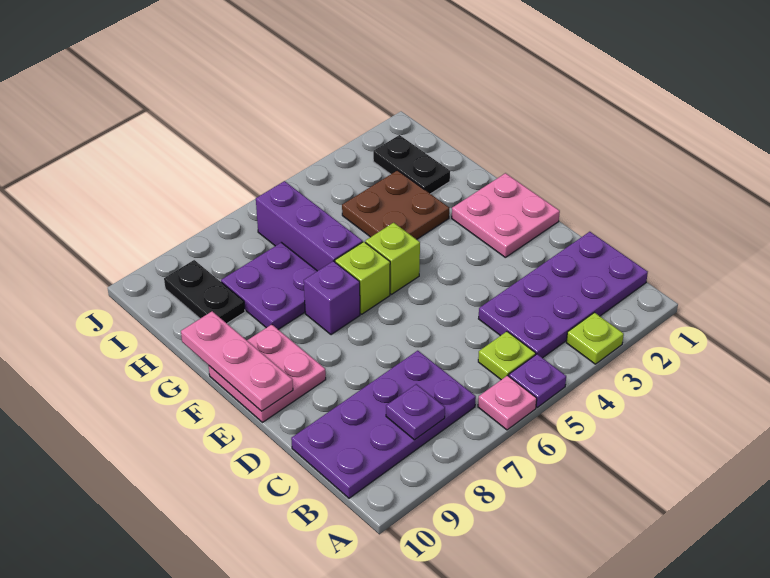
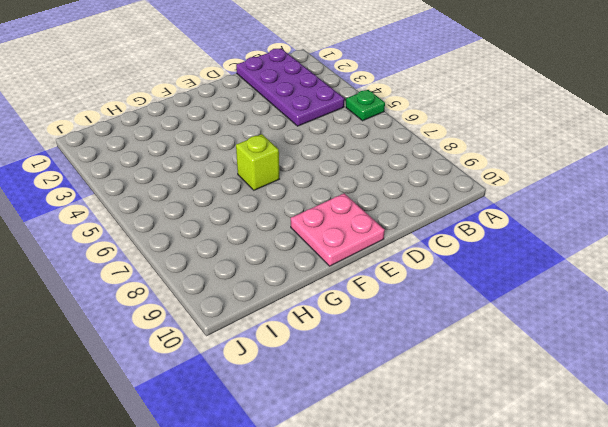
green plate A5 level 1 -> purple plate A5 level 1
none -> lime plate A3 level 1
none -> pink plate A6 level 1
none -> lime plate B5 level 1

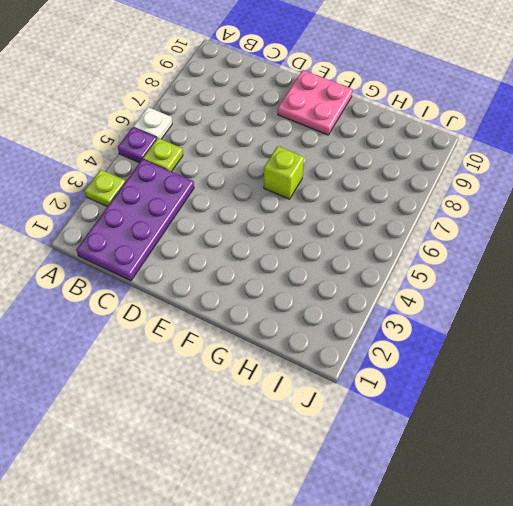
white plate A6 level 1 -> pink plate A6 level 1
none -> purple plate B7:C10 level 1
none -> pink plate E1:F2 level 1
none -> lime brick F5 level 1

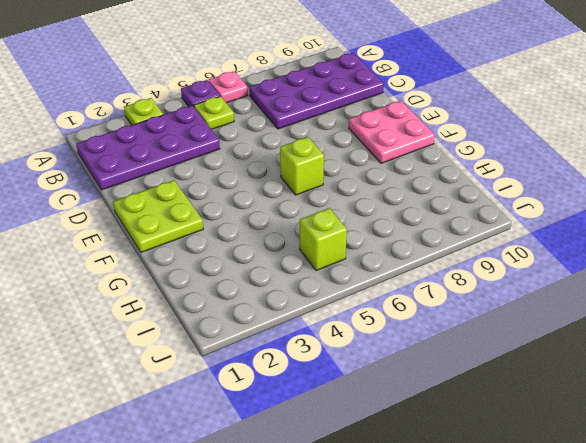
lime plate E1:F2 level 1 -> pink plate E1:F2 level 1
lime brick I5 level 1 -> lime brick F5 level 1
none -> purple brick F7 level 1
none -> brown plate G3:H4 level 1
none -> purple brick G6:I6 level 1

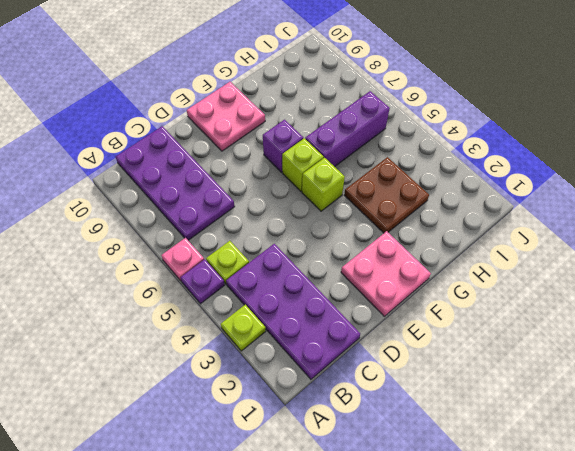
none -> purple plate G7:H8 level 1
none -> black plate H2:I2 level 1
none -> black plate H9:I9 level 1

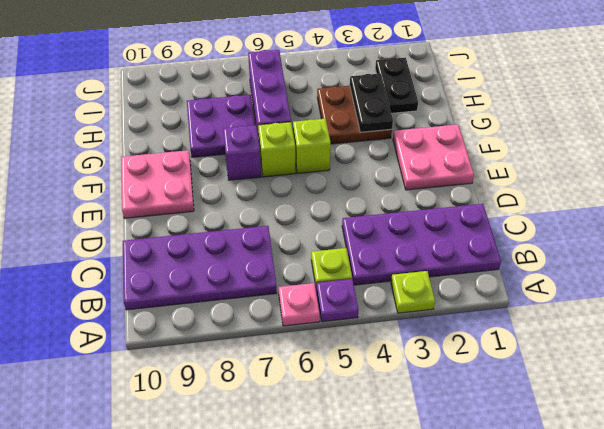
black plate G3:H3 level 2 -> black plate H9:I9 level 1
none -> purple plate B8 level 2
none -> pink plate E10:G10 level 2

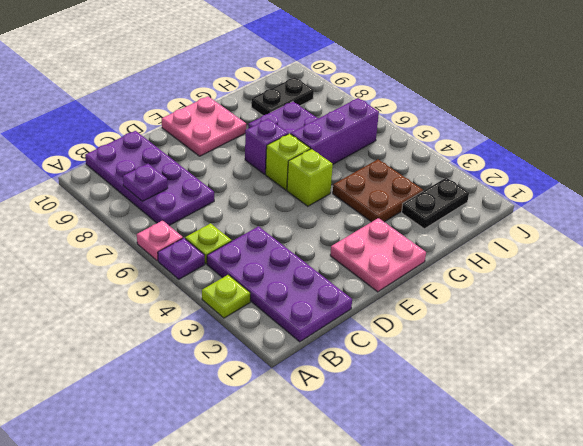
none -> pink plate E10:G10 level 2

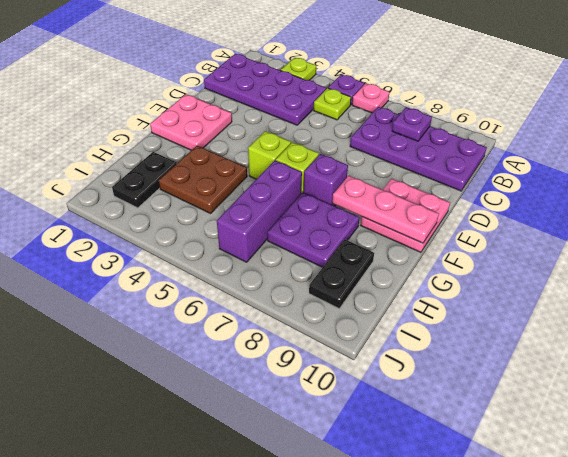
pink plate F8:F10 level 2 -> pink plate E10:G10 level 2

